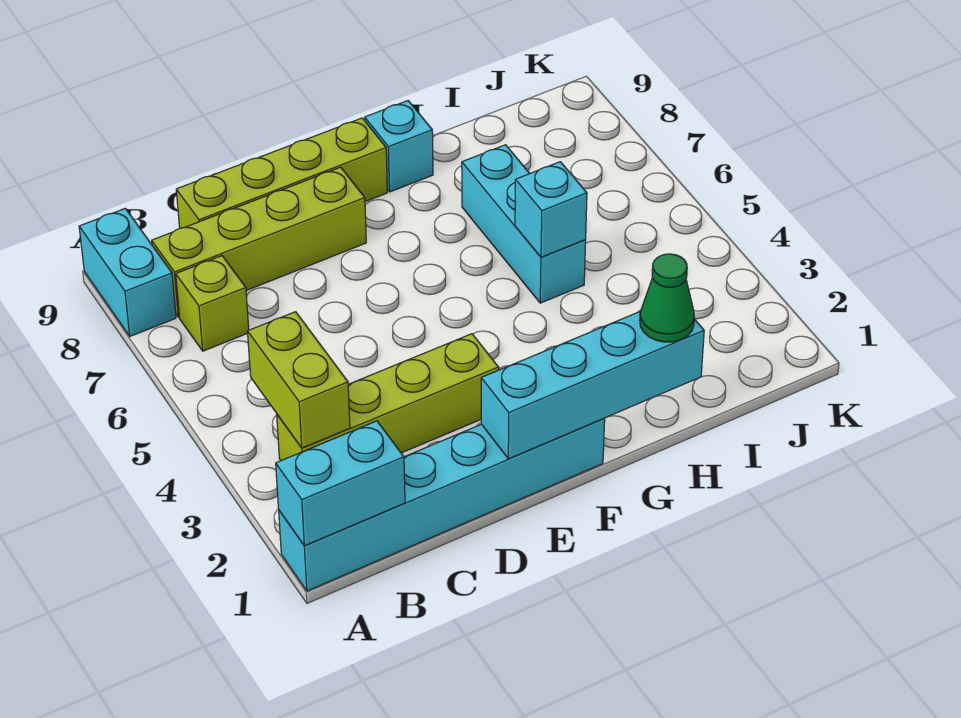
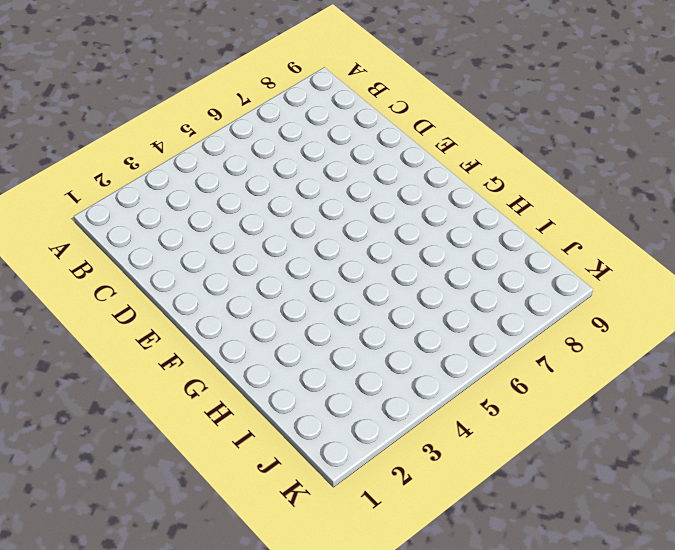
none -> cyan brick A1:F1 level 1
none -> cyan brick A8:A9 level 1
none -> lime brick B3:E3 level 1

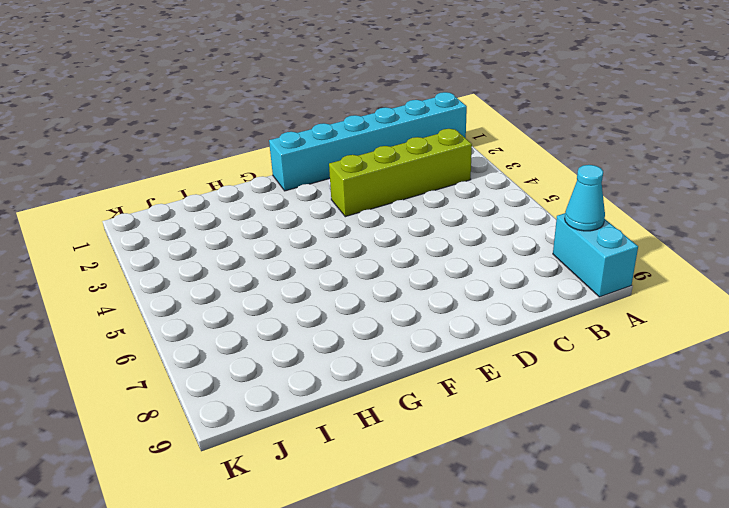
cyan cone A8 level 2 -> none
none -> lime brick B7 level 1
none -> lime brick B8:E8 level 1
none -> lime brick C9:F9 level 1

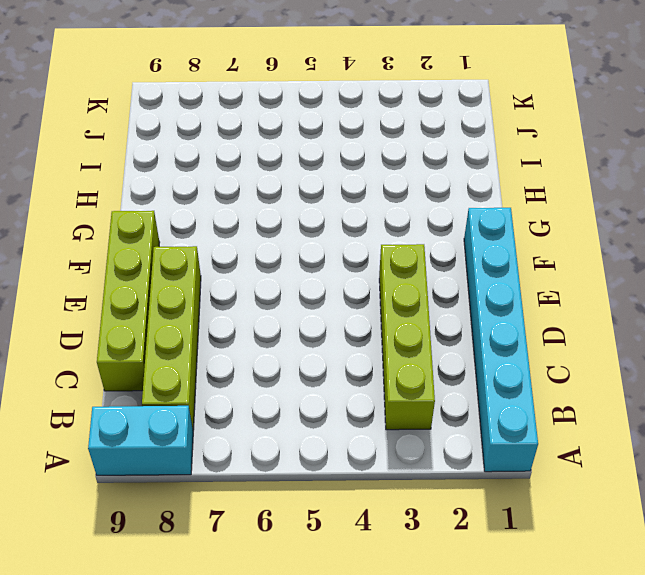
none -> lime brick B7 level 1
none -> cyan brick G9 level 1
none -> cyan brick H5:H7 level 1

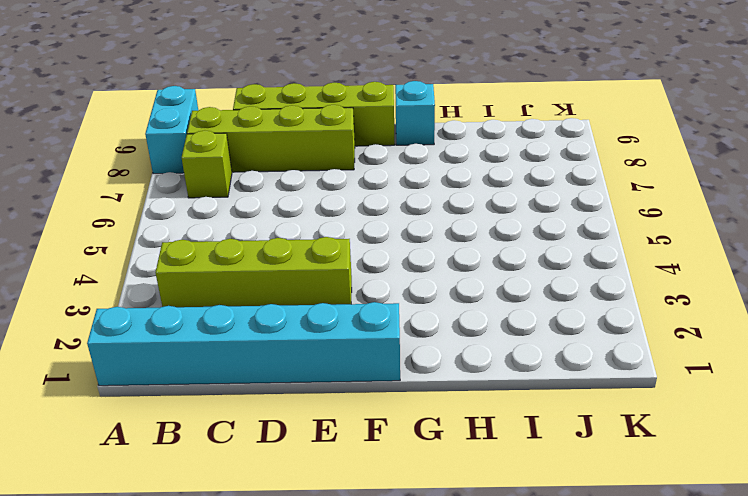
none -> cyan brick H5:H7 level 1
none -> cyan brick A1:B1 level 2
none -> lime brick B3:B4 level 2

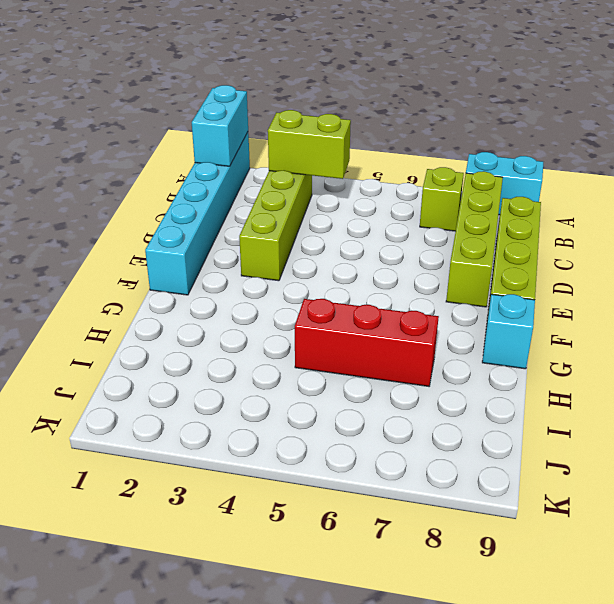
red brick H5:H7 level 1 -> cyan brick H5:H7 level 1
none -> cyan brick E1:H1 level 2
none -> cyan brick H5 level 2
none -> green cone H1 level 3

